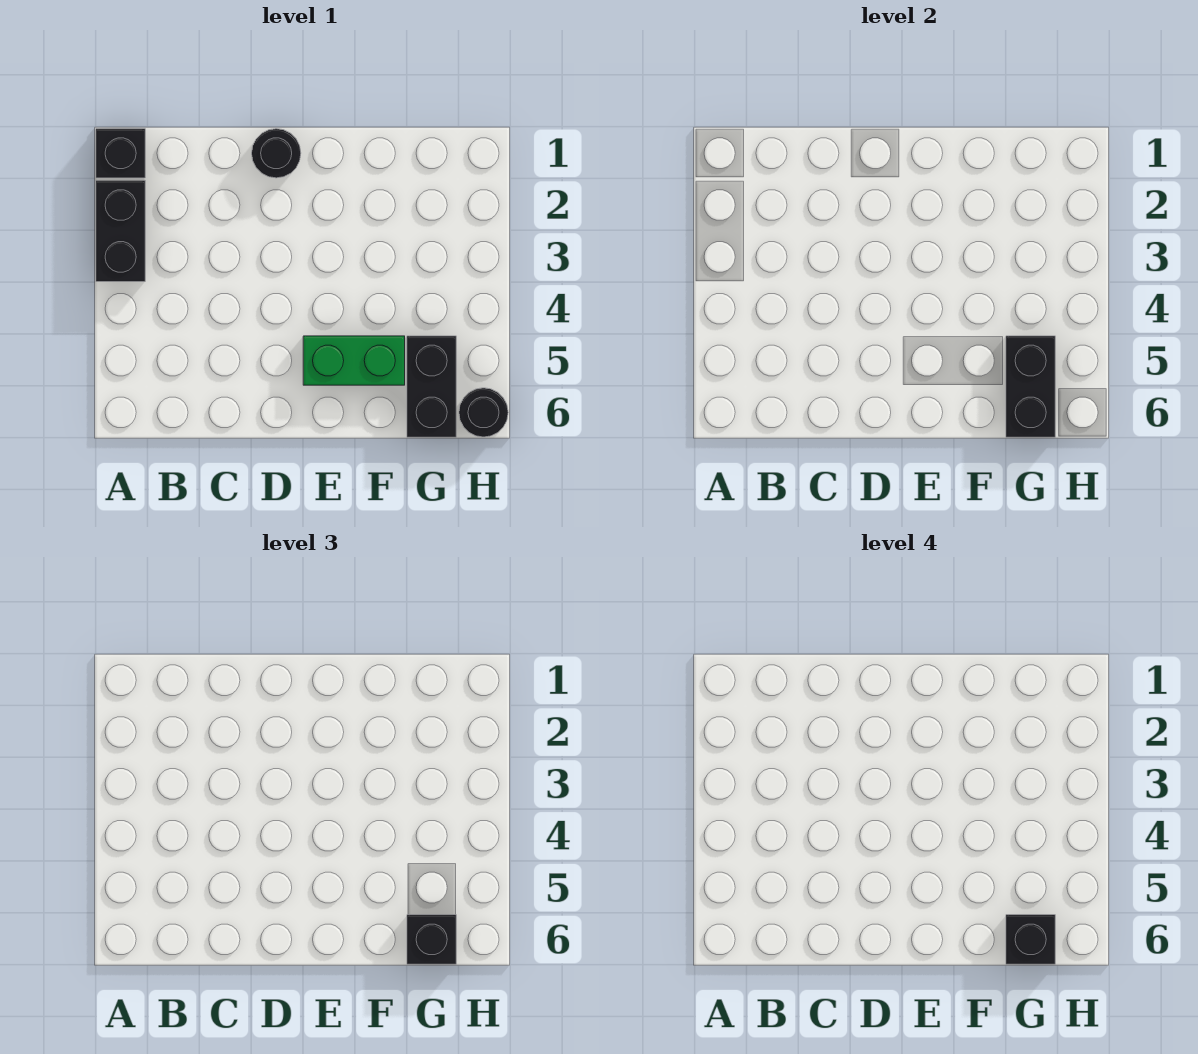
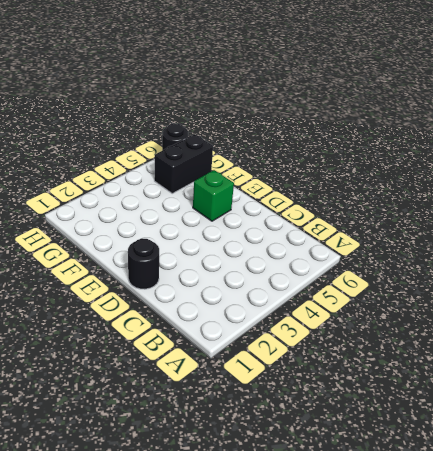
green brick E5 level 1 -> green brick E5:F5 level 1
none -> black brick A1 level 1
none -> black brick A2:A3 level 1

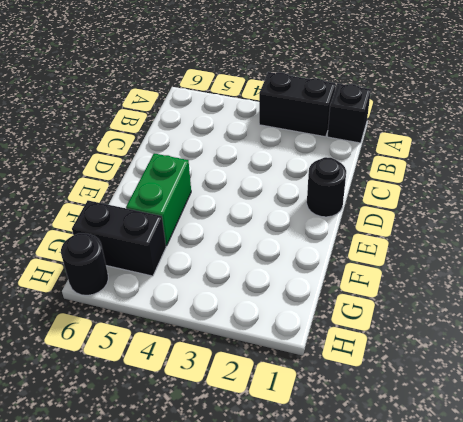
none -> black brick G5:G6 level 2
none -> black brick G6 level 3

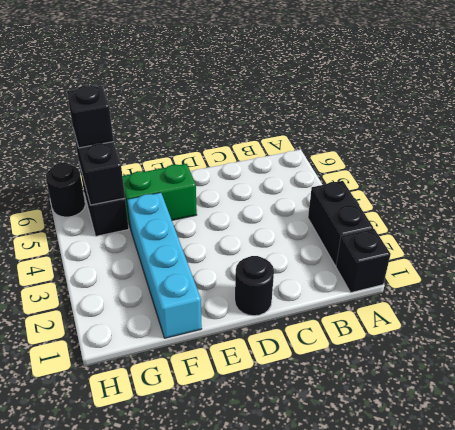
cyan brick F1:F4 level 1 -> none
none -> black brick G6 level 4

